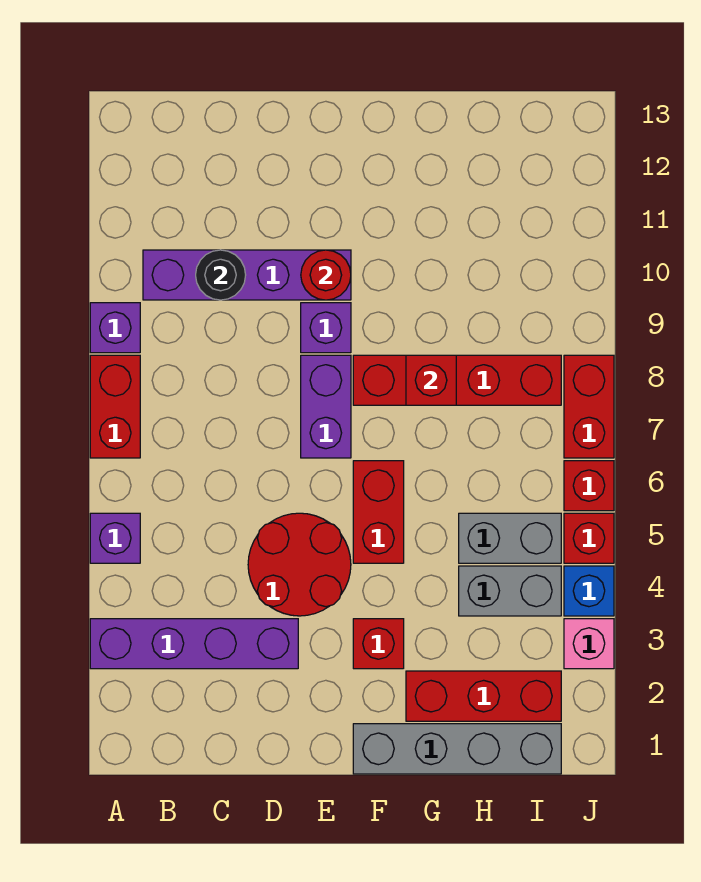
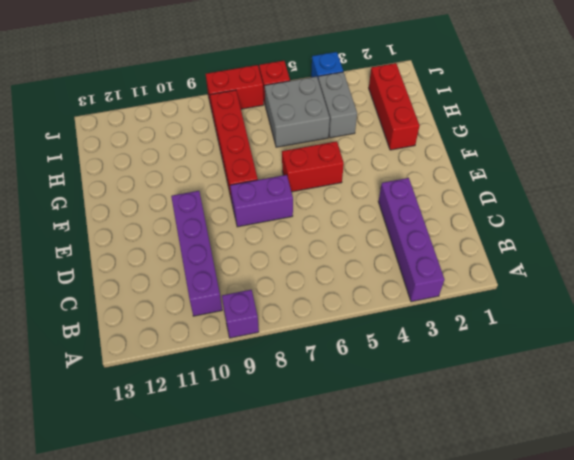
grey brick H5:I6 level 1 -> grey brick H5:I5 level 1
none -> purple brick A5 level 1
none -> red brick A7:A8 level 1
none -> red round brick D4:E5 level 1

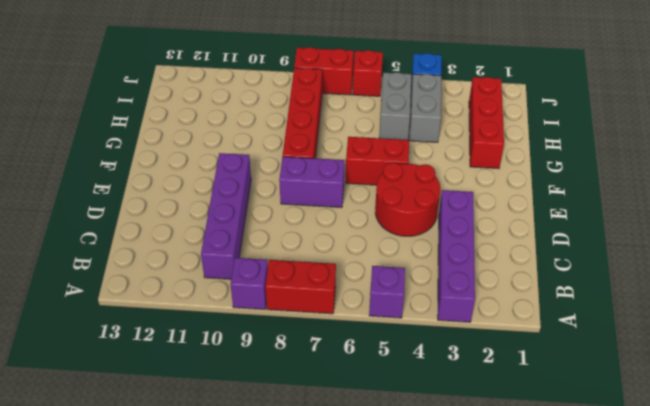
none -> purple brick E9 level 1
none -> grey brick F1:I1 level 1
none -> red brick F3 level 1

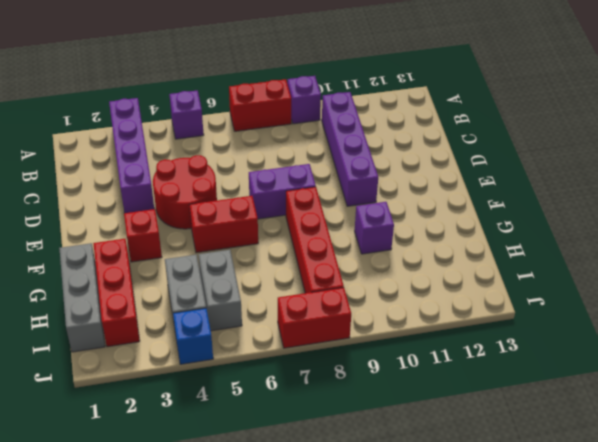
grey brick G1:I1 level 1 -> grey brick F1:I1 level 1
purple brick G10 level 1 -> purple brick E9 level 1
none -> pink brick J3 level 1
none -> red brick J5 level 1
none -> red brick J6 level 1

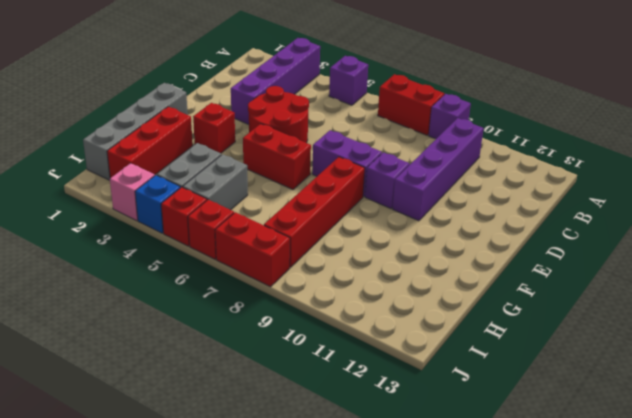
none -> black round brick C10 level 2
none -> red round brick E10 level 2
none -> red brick G8 level 2

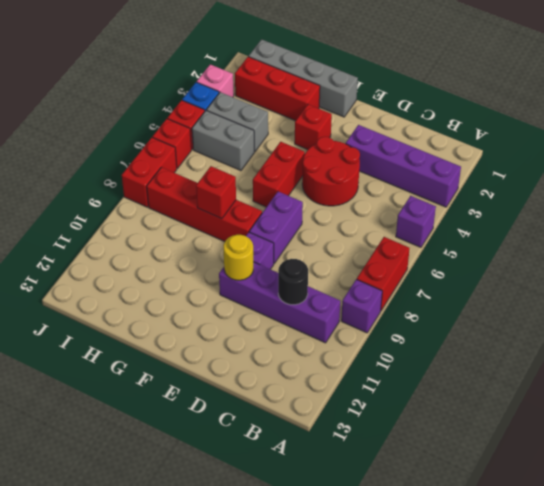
yellow round brick E10 level 2 -> red round brick E10 level 2

